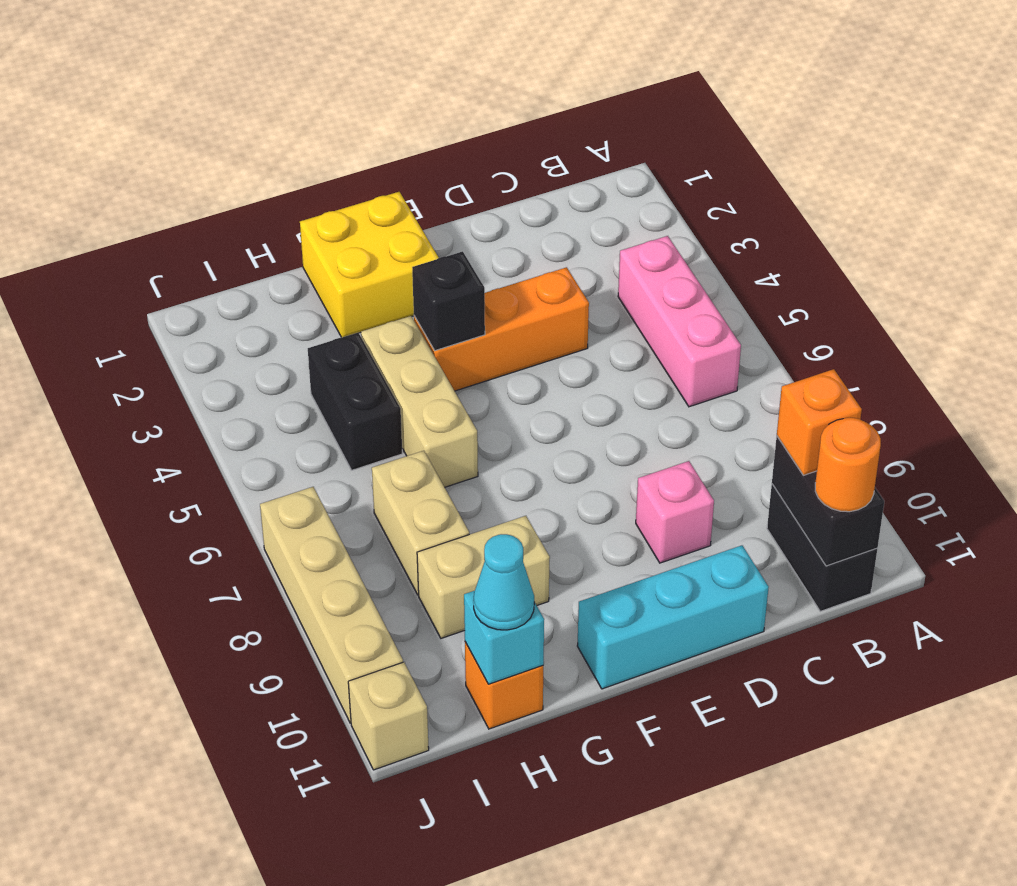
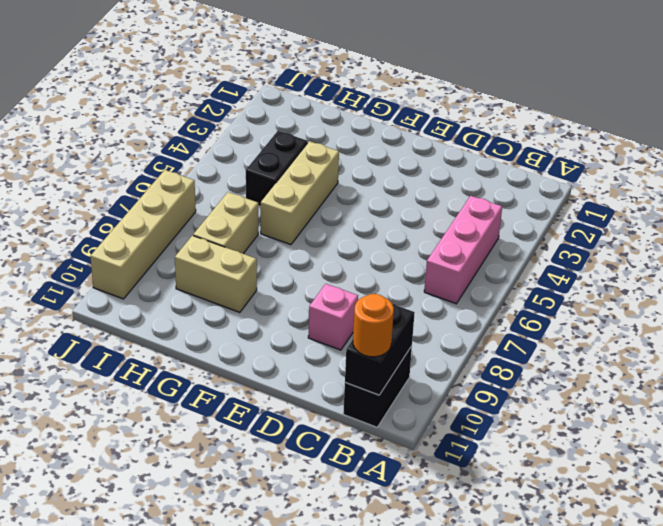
none -> orange brick D4:F4 level 1
none -> cyan brick D11:F11 level 1
none -> yellow brick F1:G2 level 1

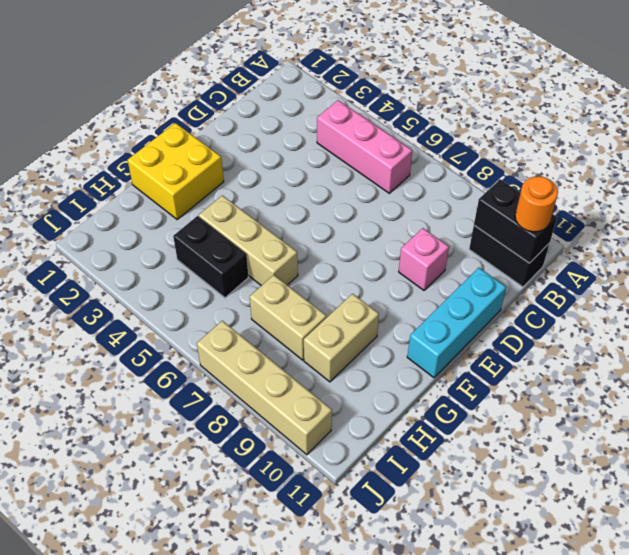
none -> orange brick D4:F4 level 1
none -> orange brick H11 level 1
none -> tan brick J11 level 1

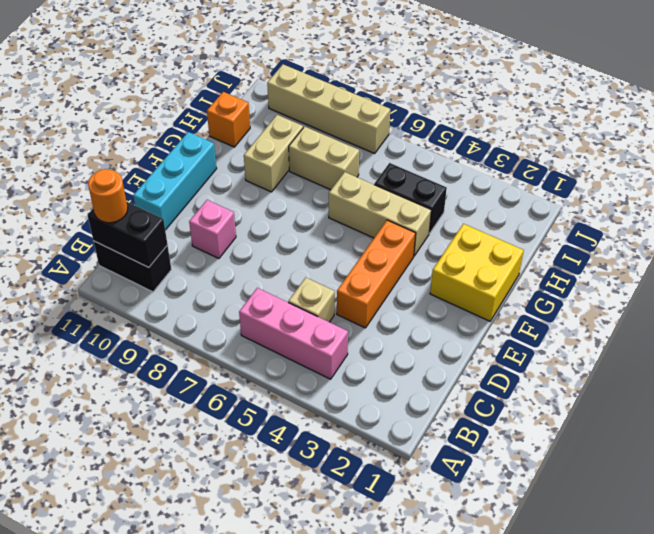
tan brick C5 level 1 -> tan brick J11 level 1
none -> black brick F4 level 2
none -> cyan brick H11 level 2
none -> orange brick B10 level 3

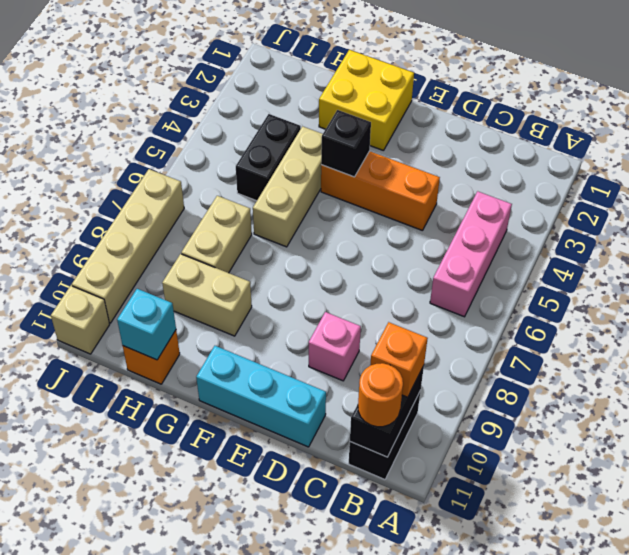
none -> cyan cone H11 level 3

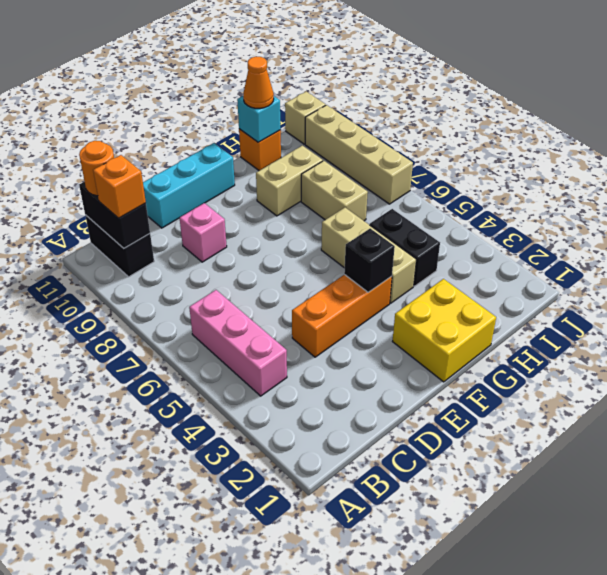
orange cone H11 level 3 -> cyan cone H11 level 3

